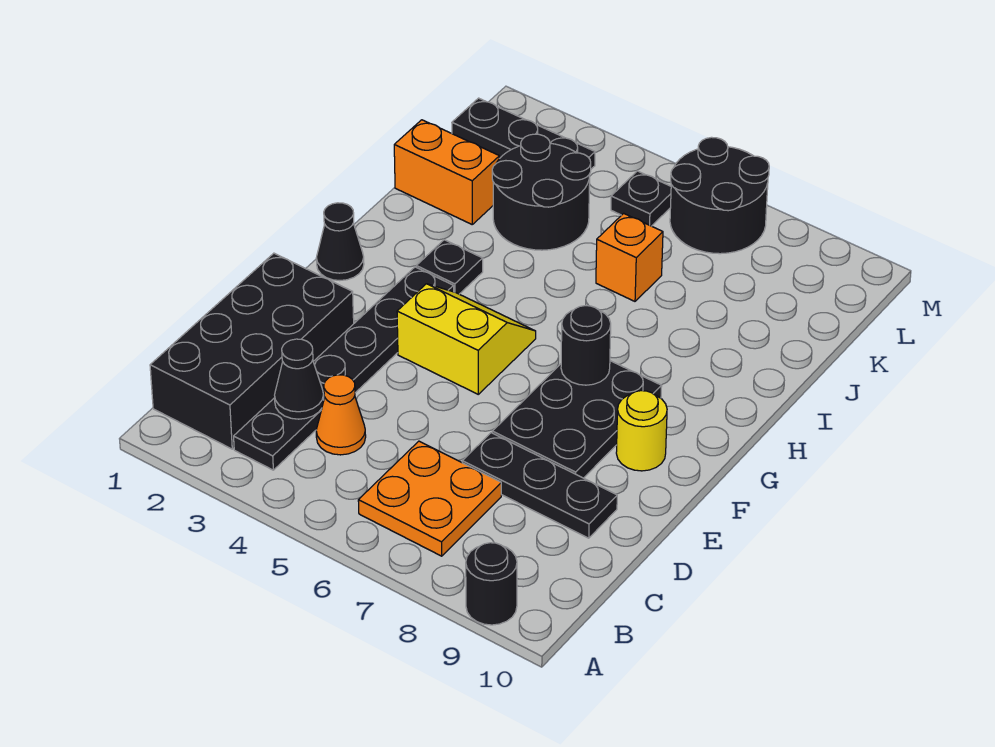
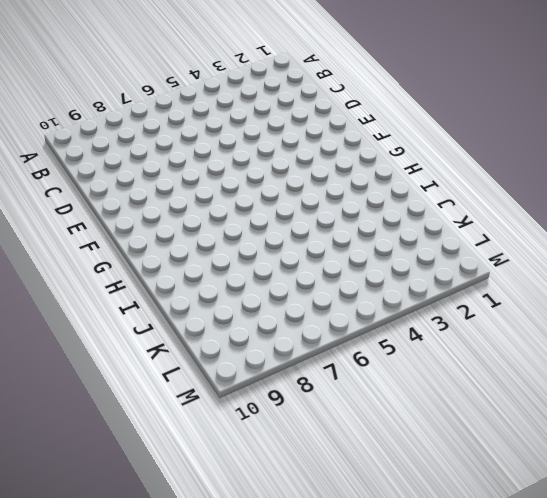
none -> black round brick A9 level 1
none -> black brick B1:E2 level 1
none -> black plate B3:G3 level 1

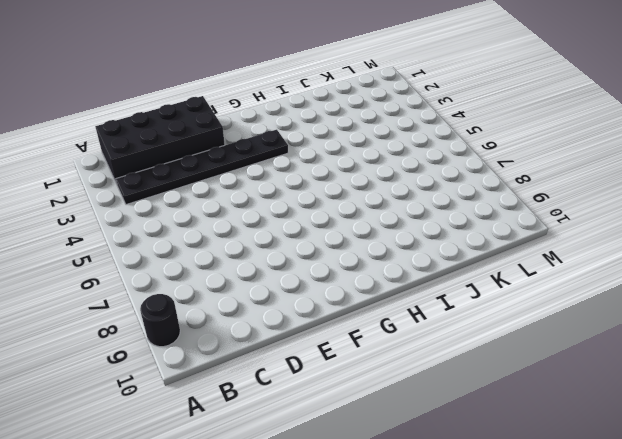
none -> orange plate B6:C7 level 1
none -> orange cone C4 level 1
none -> black plate D7:D9 level 1

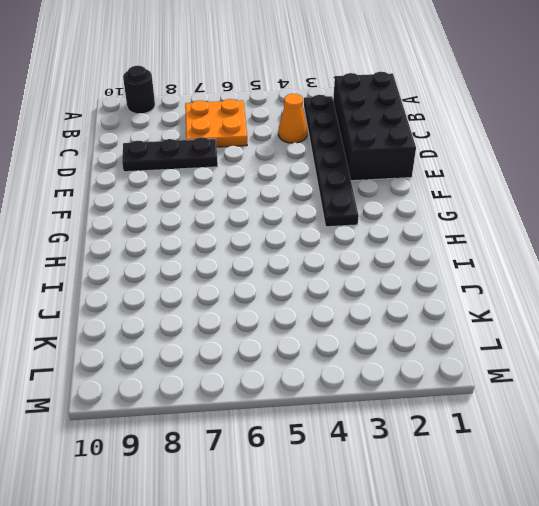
none -> black plate E7:G8 level 1
none -> yellow slope F4:G5 level 1 top F
none -> yellow round brick F9 level 1

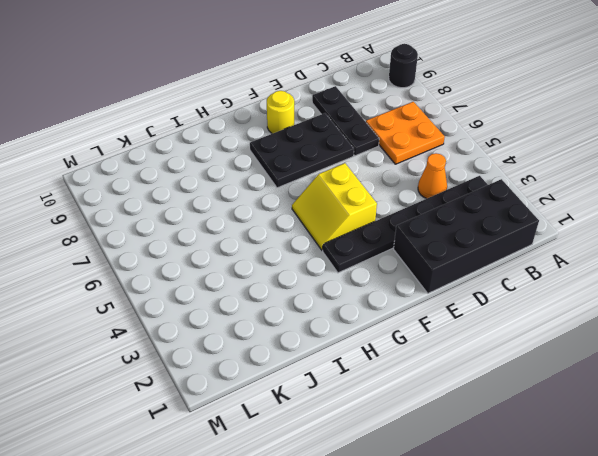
none -> black cone G1 level 1
none -> black plate H3 level 1
none -> orange brick J1:J2 level 1

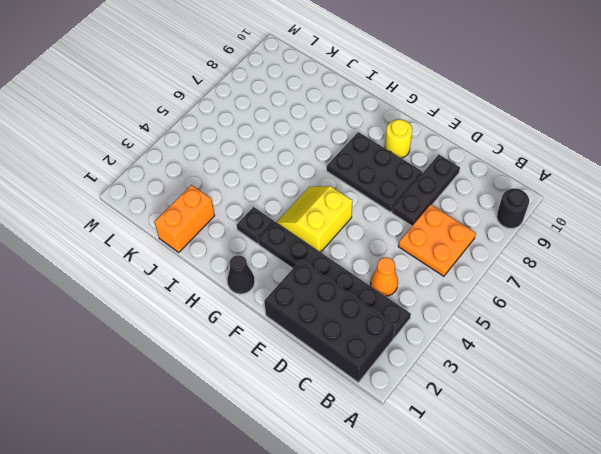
none -> black round brick J3:K4 level 1
none -> orange brick J6 level 1
none -> black plate L1:L3 level 1

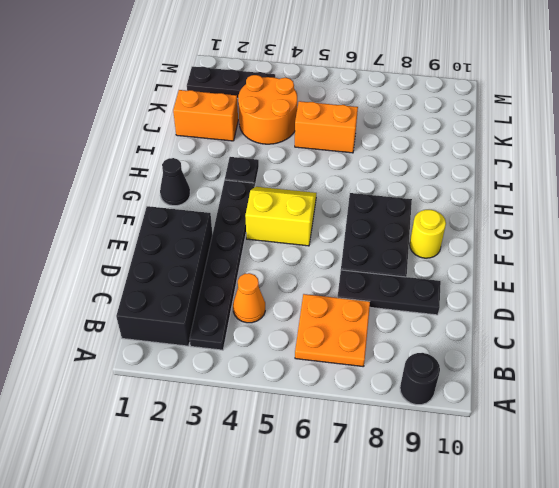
orange round brick J3:K4 level 1 -> black round brick J3:K4 level 1
orange brick J5:J6 level 1 -> orange brick J6 level 1
none -> black plate L5 level 1
none -> black round brick L6:M7 level 1
none -> black cone C3 level 2

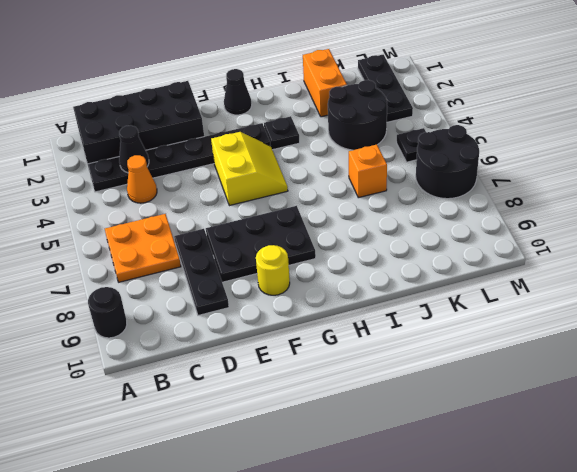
none -> black round brick G7 level 2

